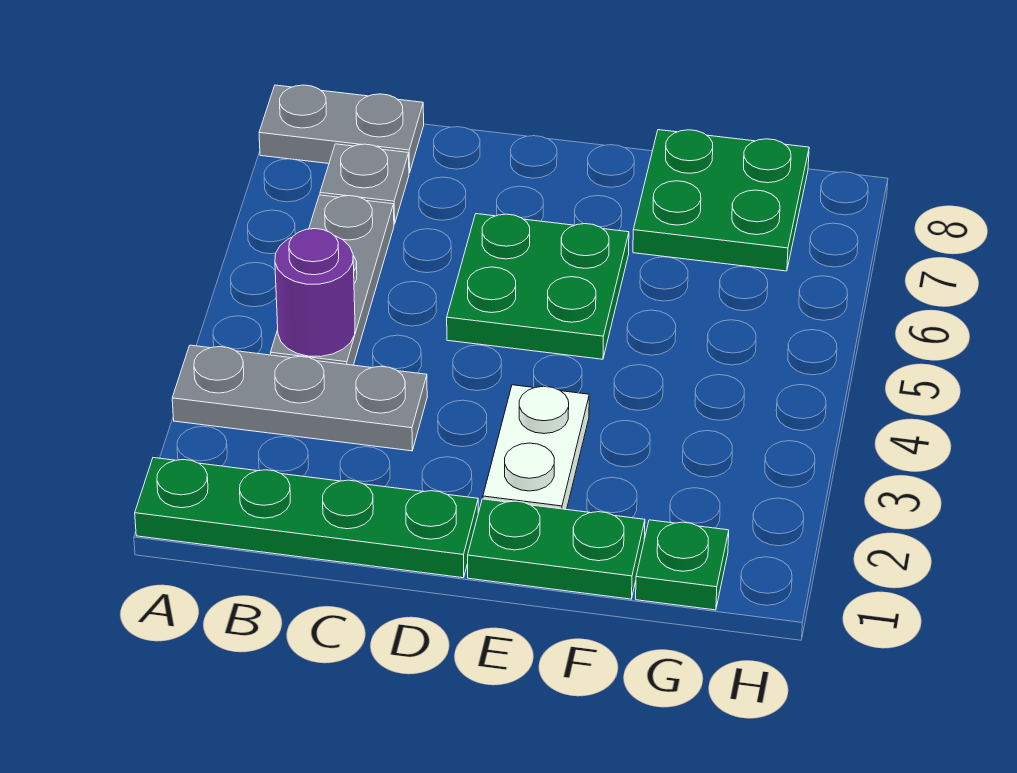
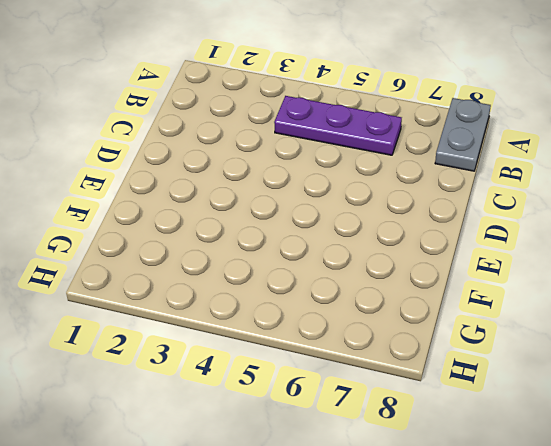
purple plate B4:B6 level 1 -> grey plate B4:B6 level 1
none -> green plate A1:D1 level 1
none -> grey plate A3:C3 level 1

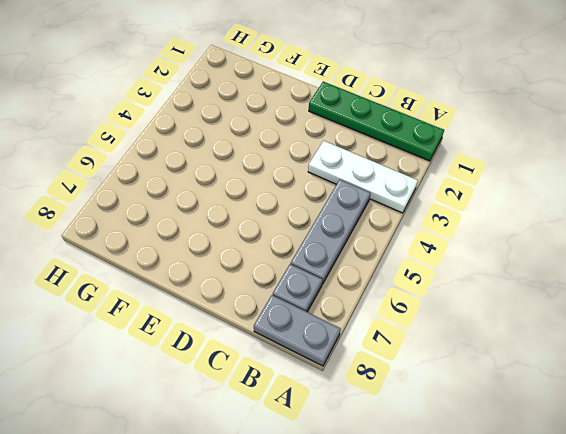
white plate A3:C3 level 1 -> grey plate A3:C3 level 1
none -> green plate D5:E6 level 1
none -> green plate E1:F1 level 1

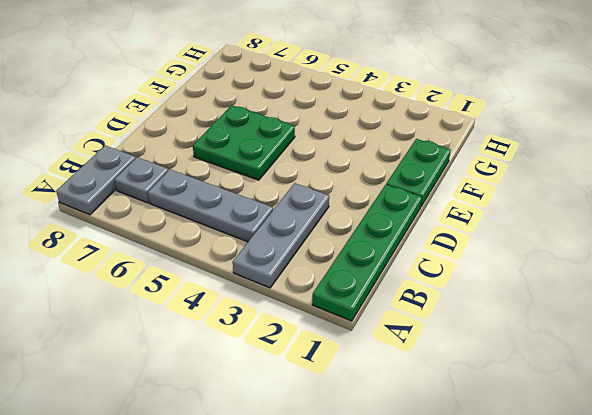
none -> white plate E2:E3 level 1
none -> green plate F7:G8 level 1

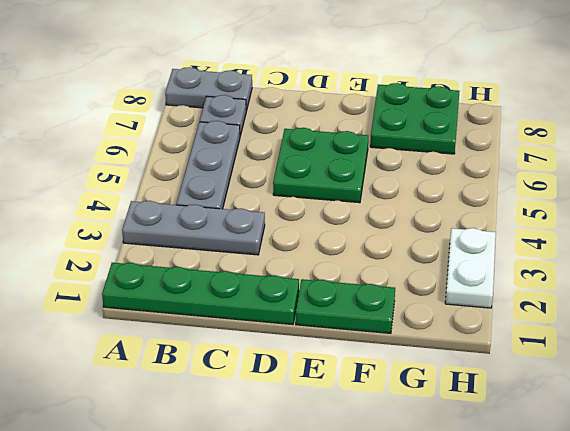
white plate H2:H3 level 1 -> white plate E2:E3 level 1
none -> green plate G1 level 1
none -> purple round brick B4 level 2

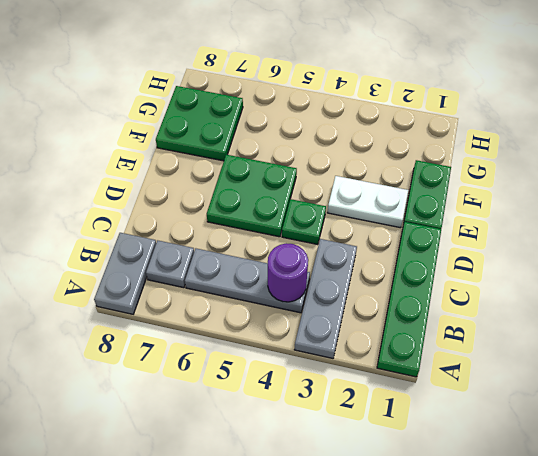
green plate D4 level 1 -> green plate G1 level 1

